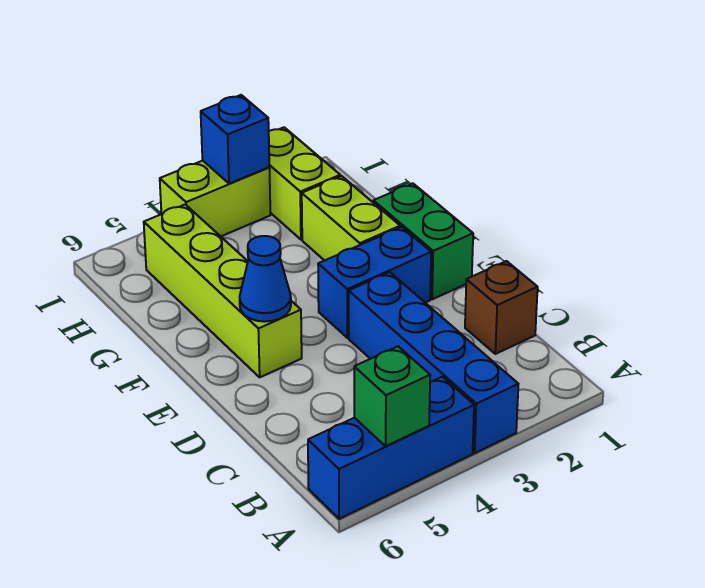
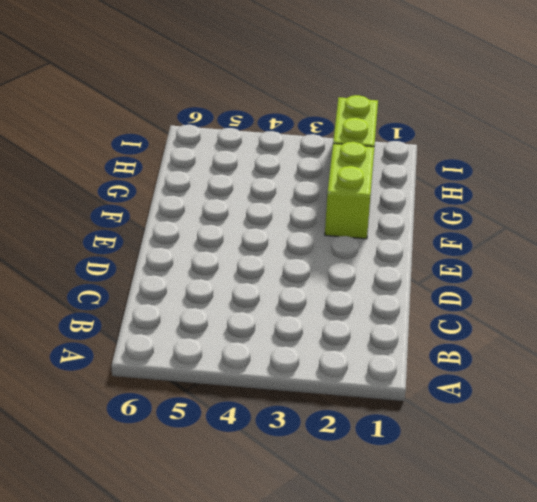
none -> blue brick A3:D3 level 1
none -> blue brick A4:A6 level 1
none -> brown brick C1 level 1

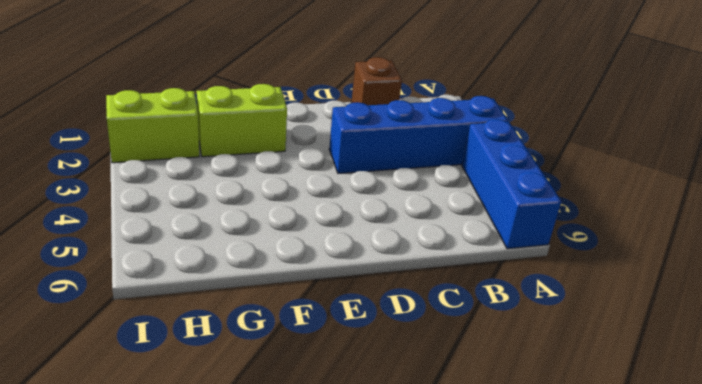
none -> green brick E1:F1 level 1
none -> blue brick E2:E3 level 1
none -> lime brick E5:H5 level 1

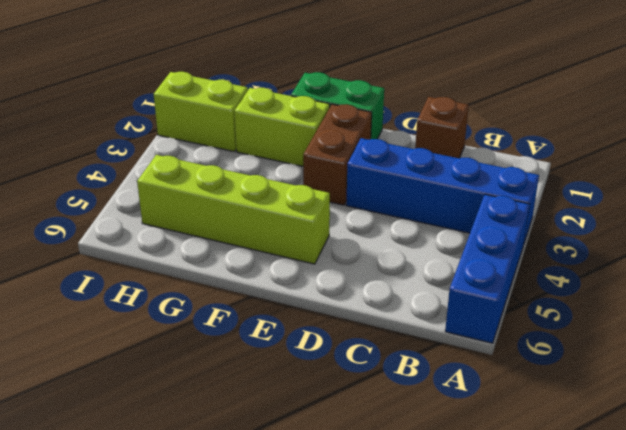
brown brick E2:E3 level 1 -> blue brick E2:E3 level 1
none -> lime brick I3:I4 level 1
none -> green brick A5 level 2
none -> blue cone E5 level 2

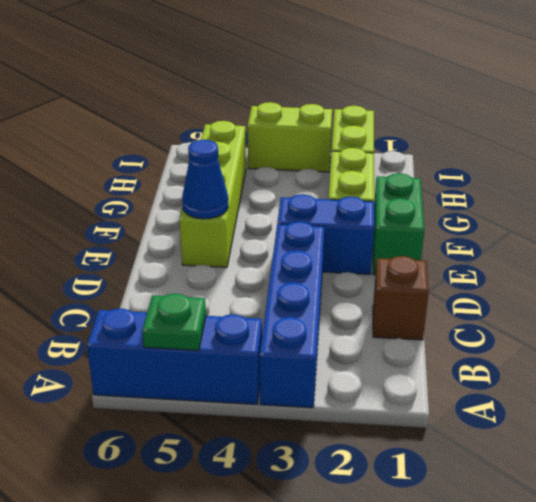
green plate A5 level 2 -> green brick A5 level 2
none -> blue brick I3 level 2

